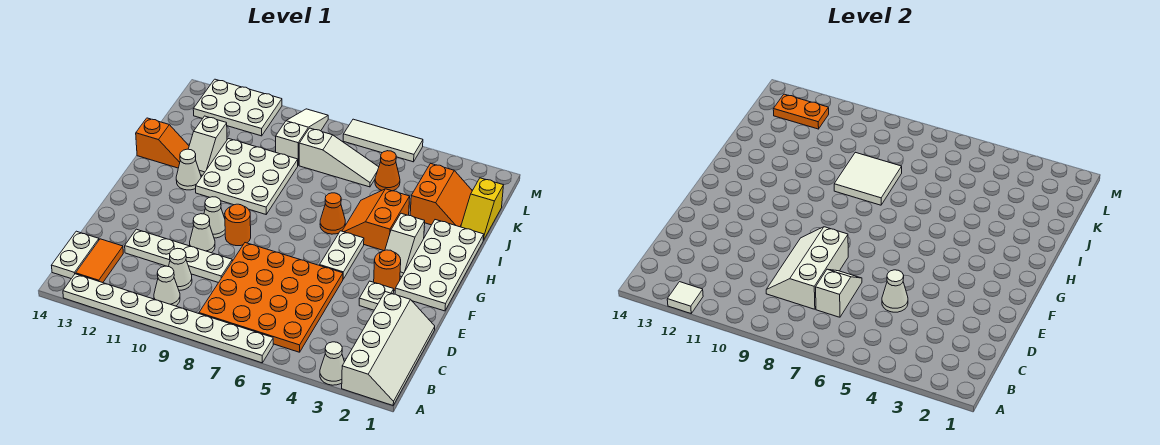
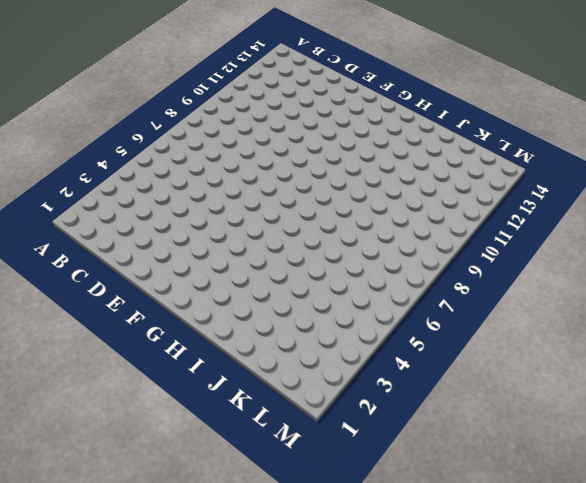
none -> white slope A1:D2 level 1 top 2
none -> white cone A3 level 1
none -> white plate A6:A13 level 1
none -> orange plate B5:E8 level 1

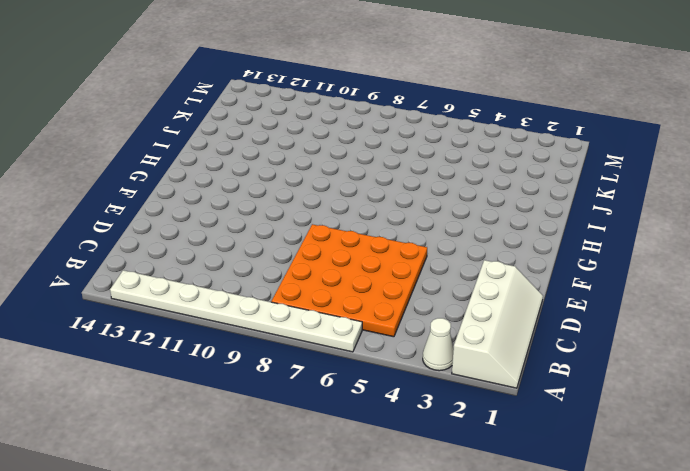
none -> white cone B10 level 1
none -> orange tile B13:C13 level 1
none -> white plate B14:C14 level 1
none -> white cone C10 level 1

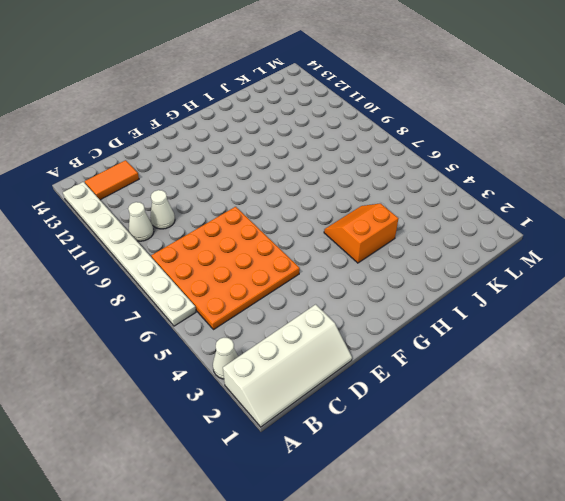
none -> white plate B14:C14 level 1
none -> white plate D9:D12 level 1
none -> white plate E3 level 1
none -> white cone E10 level 1

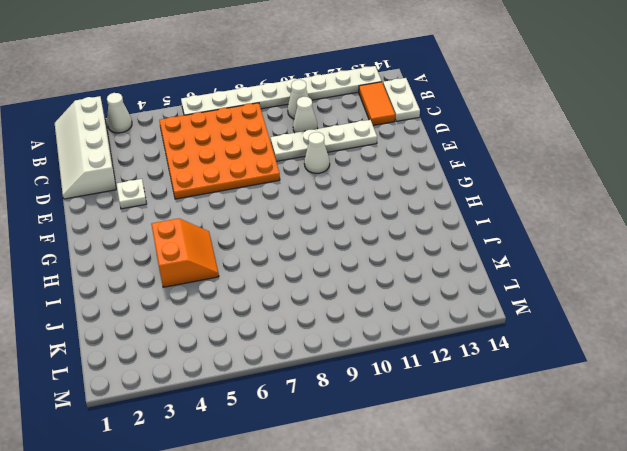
none -> white plate F1:I2 level 1
none -> orange round brick F3 level 1
none -> white plate F5:G5 level 1
none -> orange round brick F9 level 1

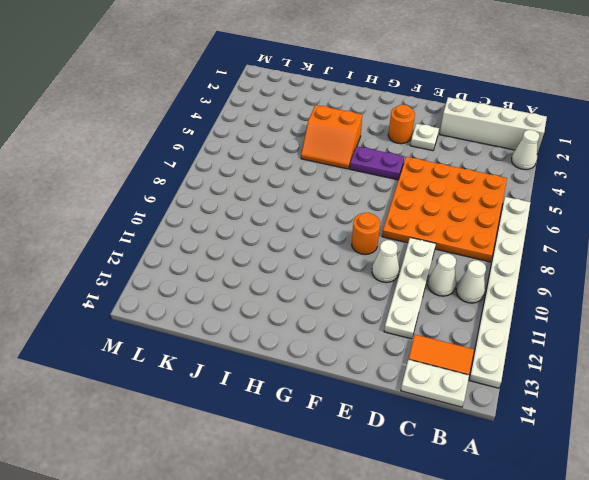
purple plate F5:G5 level 1 -> white plate F5:G5 level 1
none -> white plate F1:I2 level 1
none -> white cone F10 level 1
none -> white slope G3:H3 level 1 top H
none -> orange cone H6 level 1

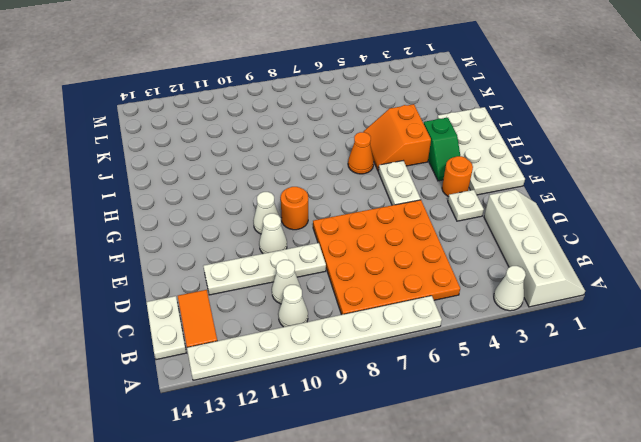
green slope G3:H3 level 1 top H -> white slope G3:H3 level 1 top H
none -> white plate H9:J11 level 1
none -> white cone H12 level 1
none -> white slope I12:J12 level 1 top J
none -> orange slope I13:I14 level 1 top 14

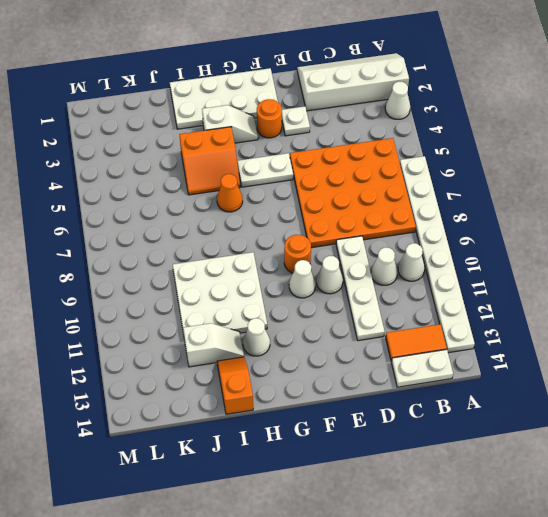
none -> yellow slope J1:K1 level 1 top K
none -> orange slope J2:K3 level 1 top 3
none -> orange cone K5 level 1
none -> white slope K6:K8 level 1 top 8

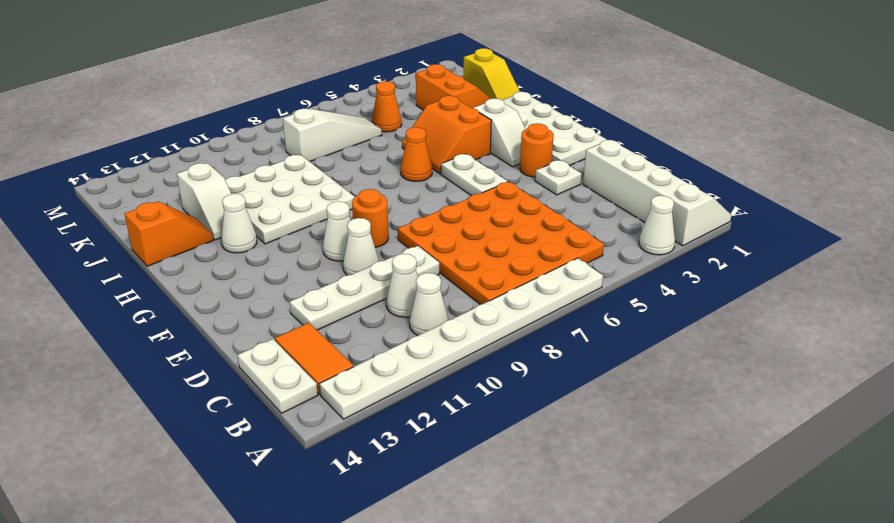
none -> white slope K9:M9 level 1 top K
none -> white plate L11:M13 level 1
none -> white tile M5:M7 level 1
none -> white tile A12 level 2

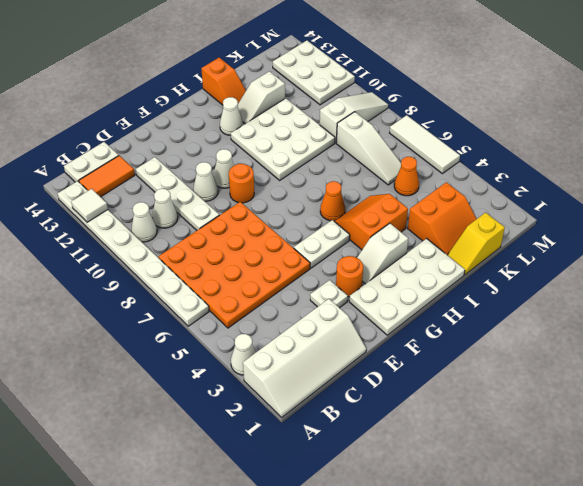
none -> white slope C7:D7 level 2 top C
none -> white slope C8:E9 level 2 top 8
none -> white cone D5 level 2
none -> white tile I8:J9 level 2

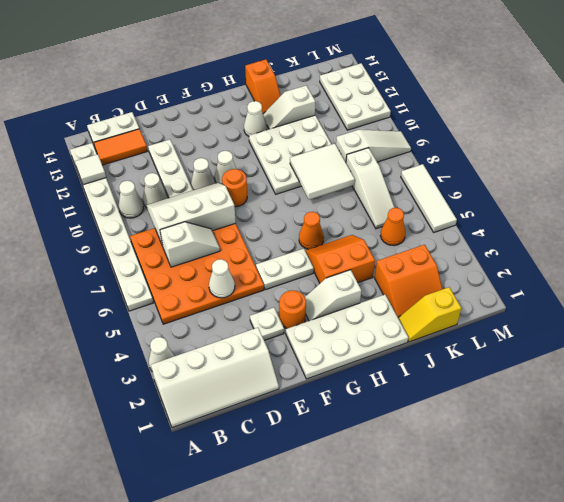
none -> orange plate L12:L13 level 2

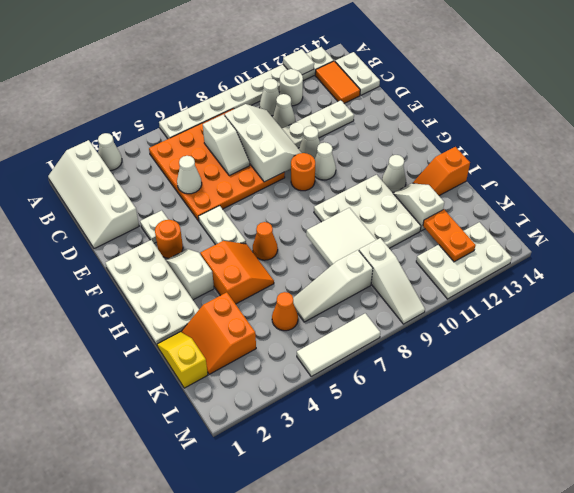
white round brick B11 level 1 -> none
orange plate K12:L12 level 2 -> orange plate L12:L13 level 2

